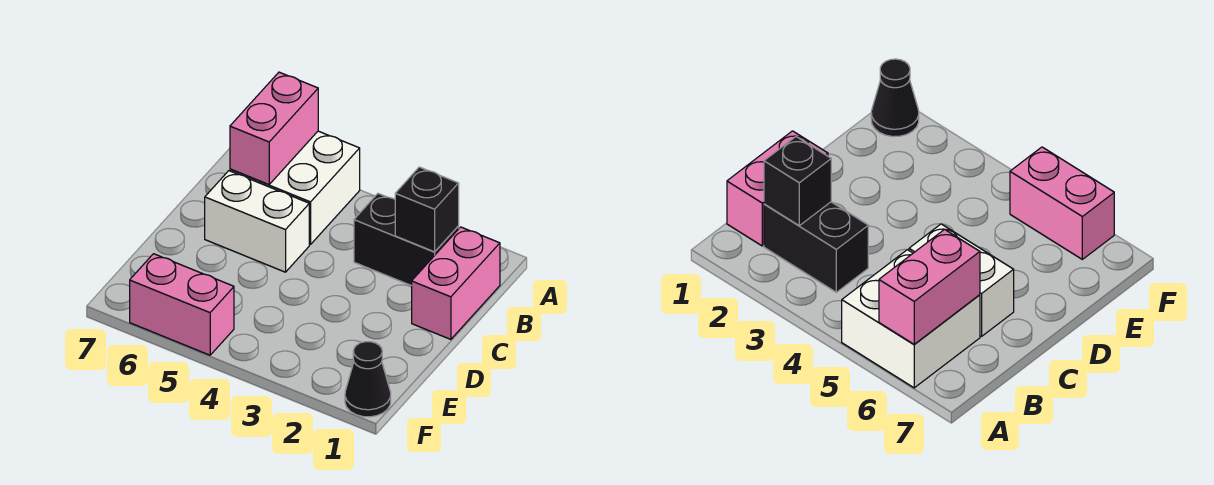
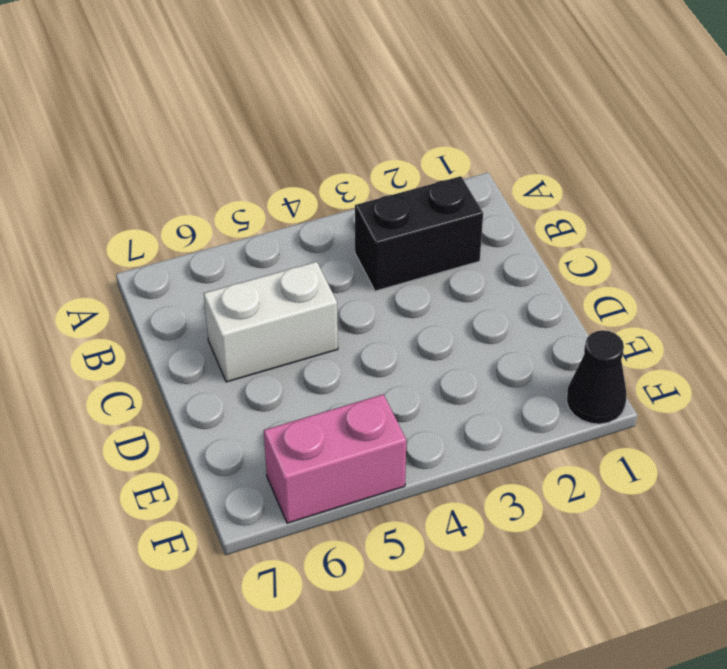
none -> white brick A5:B6 level 1
none -> pink brick B1:C1 level 1

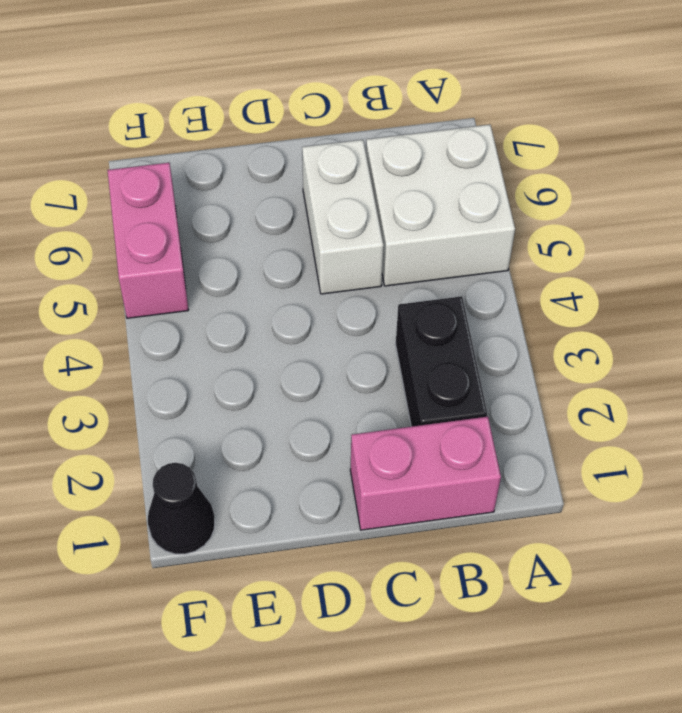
none -> pink brick A6:B6 level 2
none -> black brick B2 level 2

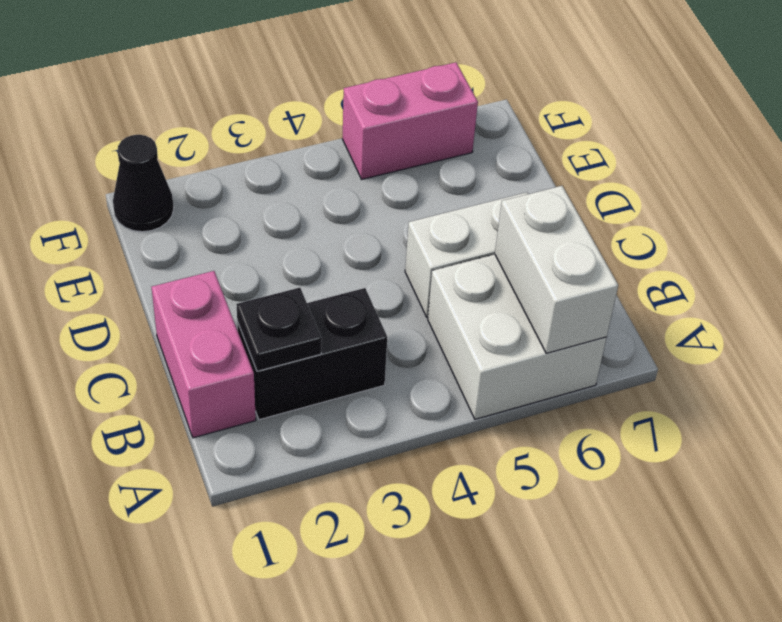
white brick A6:B6 level 2 -> pink brick A6:B6 level 2
black plate B2 level 2 -> black brick B2 level 2

